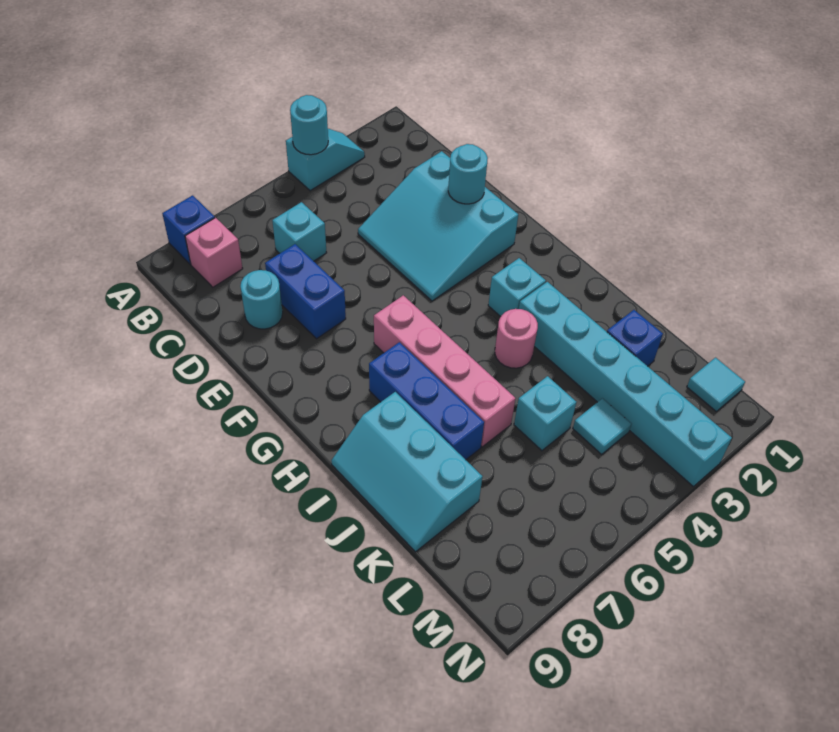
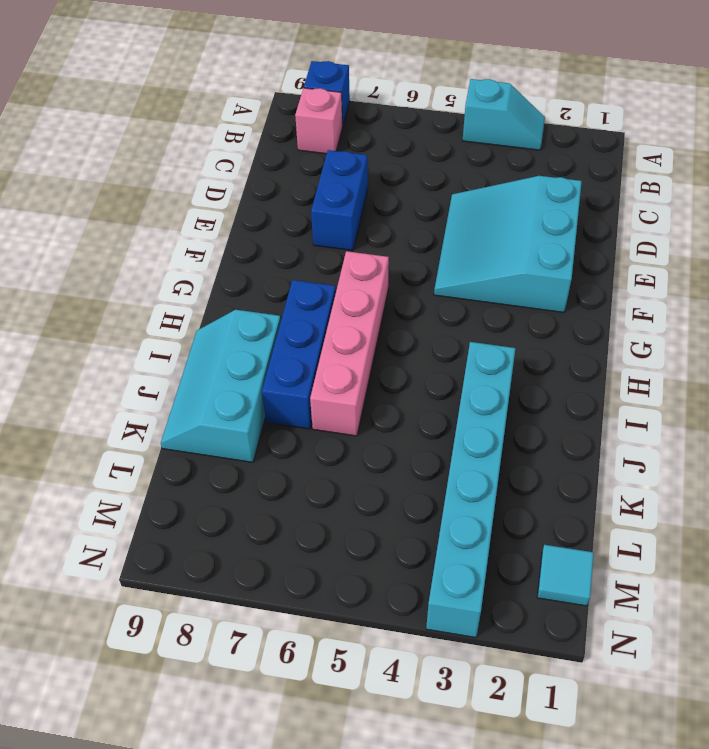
none -> cyan brick C6 level 1
none -> cyan round brick D8 level 1
none -> cyan brick H3 level 1

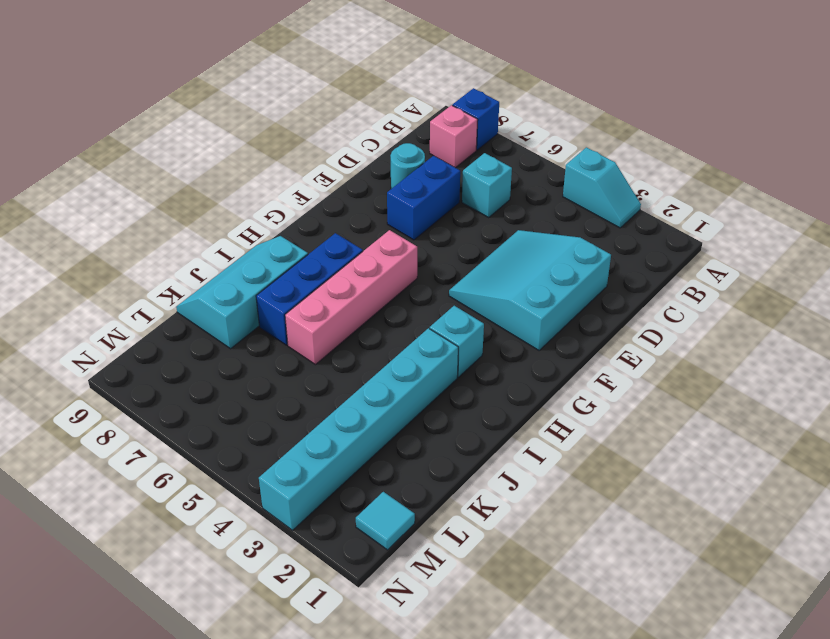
none -> pink round brick I4 level 1
none -> blue brick K2 level 1
none -> cyan brick K5 level 1

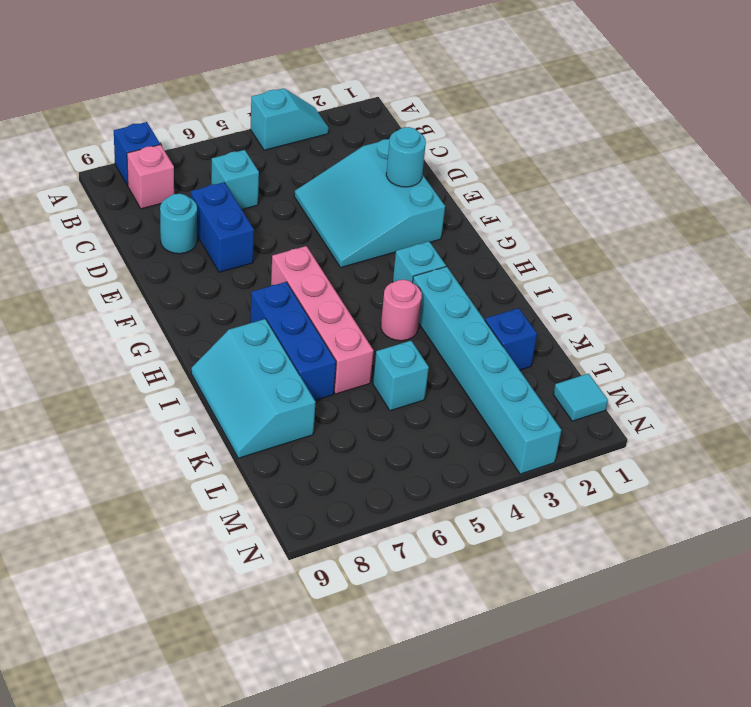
none -> cyan tile L4 level 1
none -> cyan round brick A4 level 2

